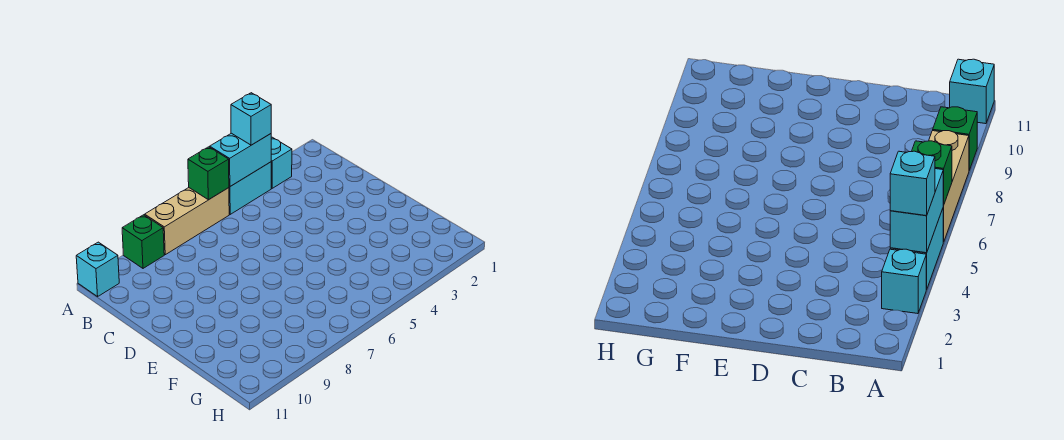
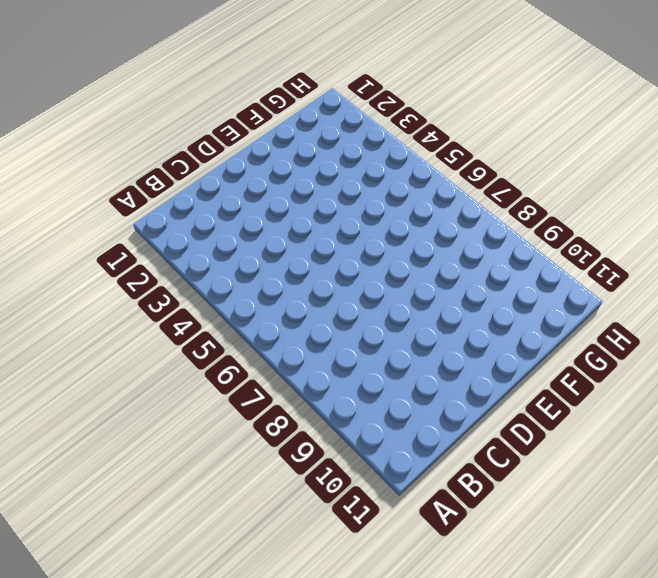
none -> cyan brick A3 level 1
none -> cyan brick A4:A5 level 1

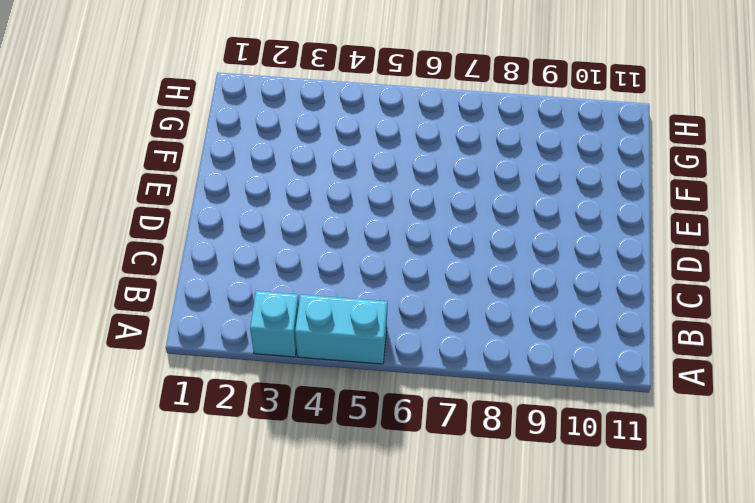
none -> tan brick A6:A8 level 1
none -> green brick A9 level 1

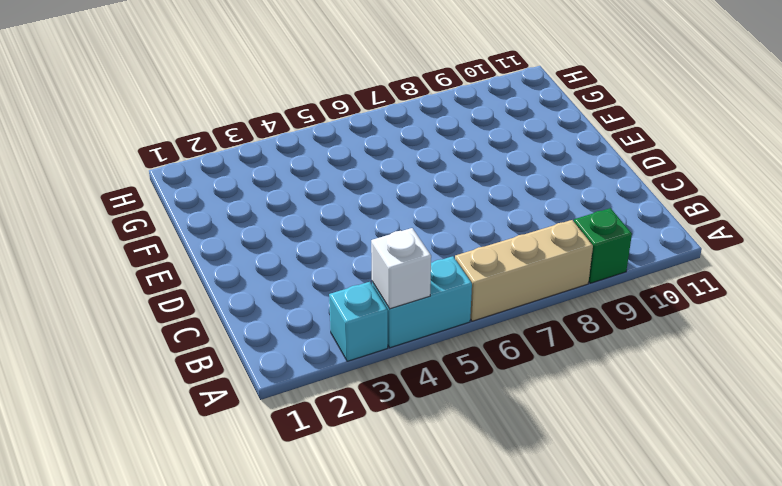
white brick A4 level 2 -> cyan brick A4:A5 level 2
none -> cyan brick A11 level 1
none -> green brick A6 level 2

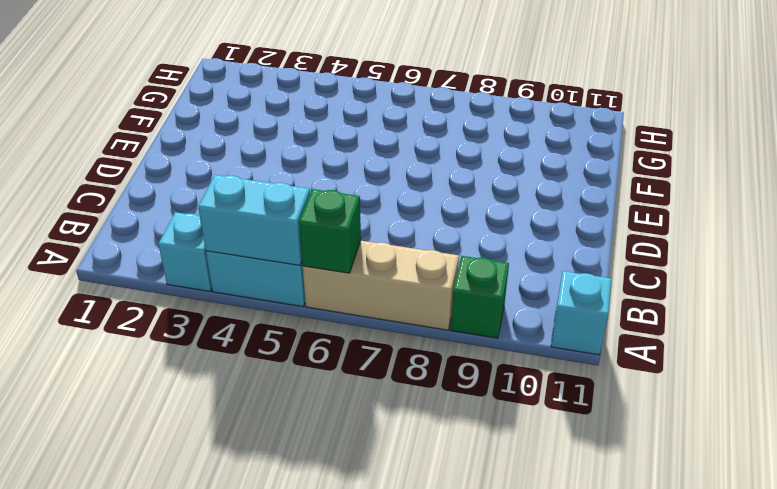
none -> cyan brick A4 level 3

